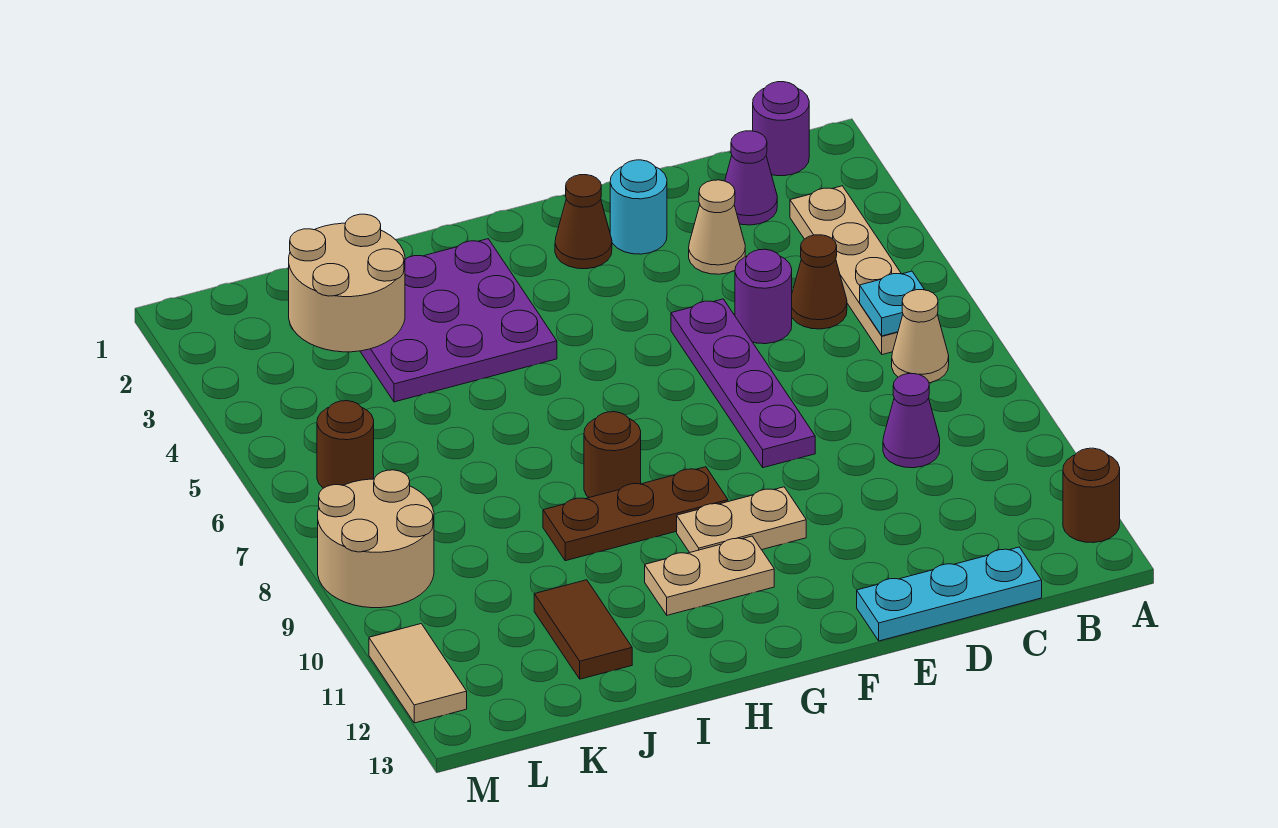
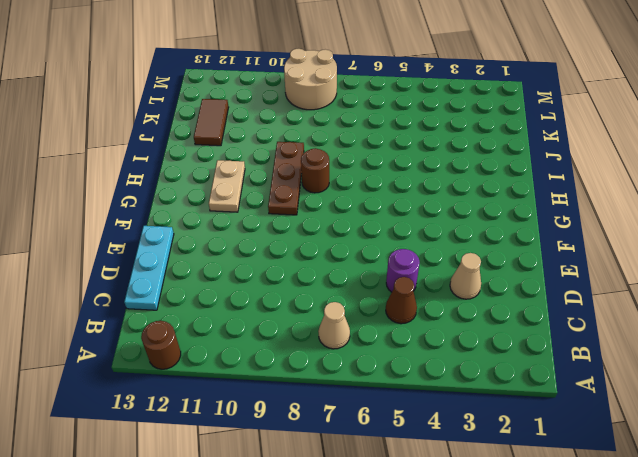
brown tile J12:K12 level 1 -> brown tile J11:J12 level 1
none -> purple round brick B1 level 1
none -> tan plate B3:B6 level 1
none -> purple cone C2 level 1

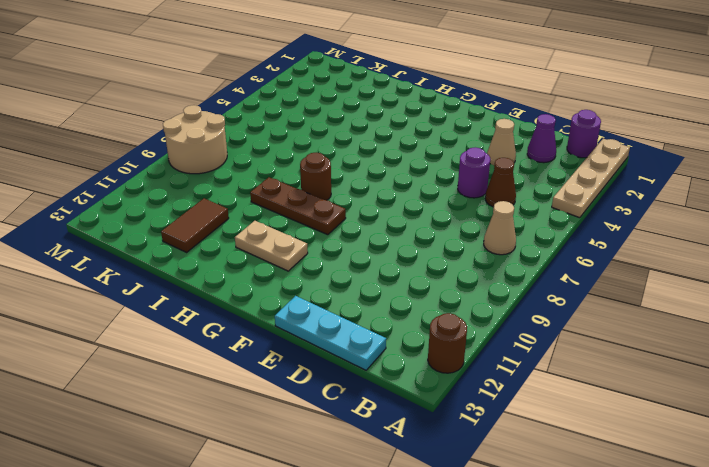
tan plate A1:A4 level 1 -> tan plate B3:B6 level 1
none -> purple cone C9 level 1
none -> cyan round brick E2 level 1
none -> purple plate E5:E8 level 1

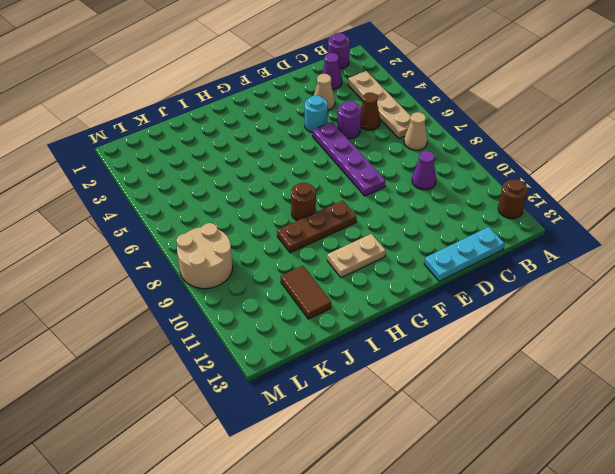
cyan round brick E4 level 1 -> cyan round brick E2 level 1
none -> brown cone F2 level 1
none -> tan plate F10:G10 level 1
none -> purple plate H2:J4 level 1

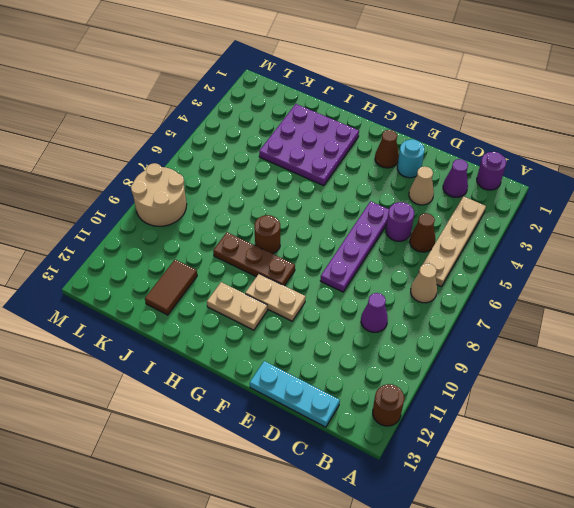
none -> brown round brick L6 level 1
none -> tan tile M11:M12 level 1
none -> cyan plate B6 level 2

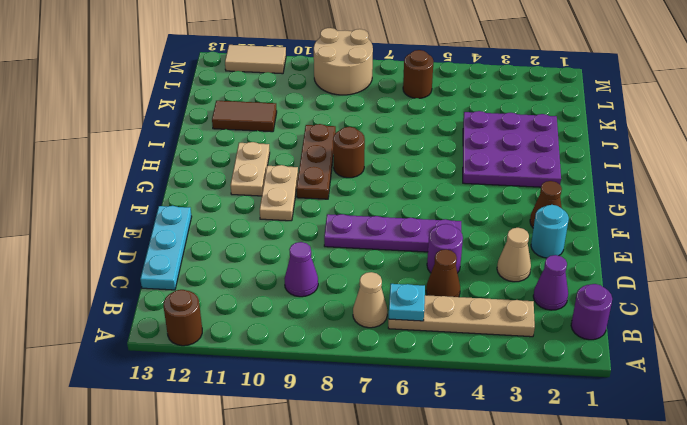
none -> tan round brick J2:K3 level 2

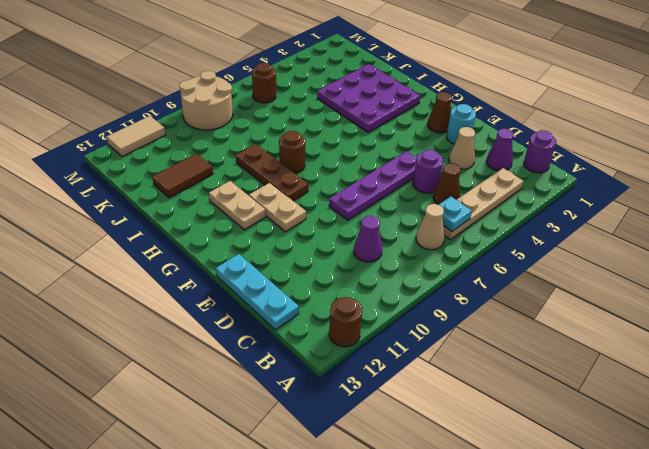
none -> tan round brick J2:K3 level 2

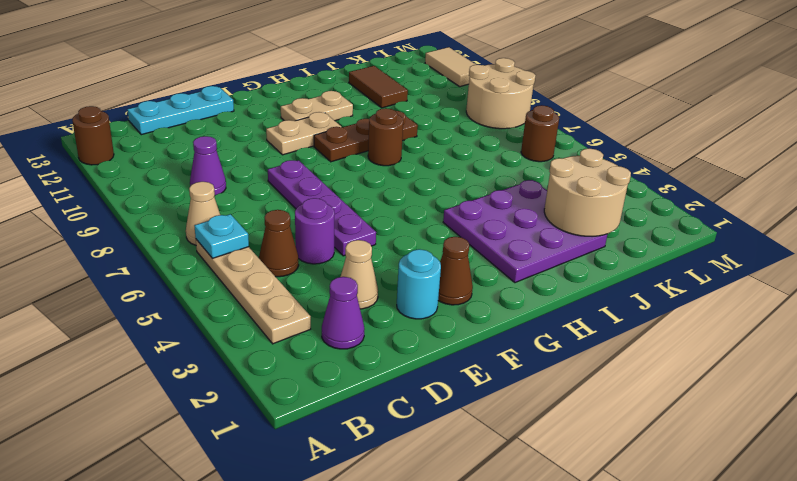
none -> purple round brick B1 level 1

